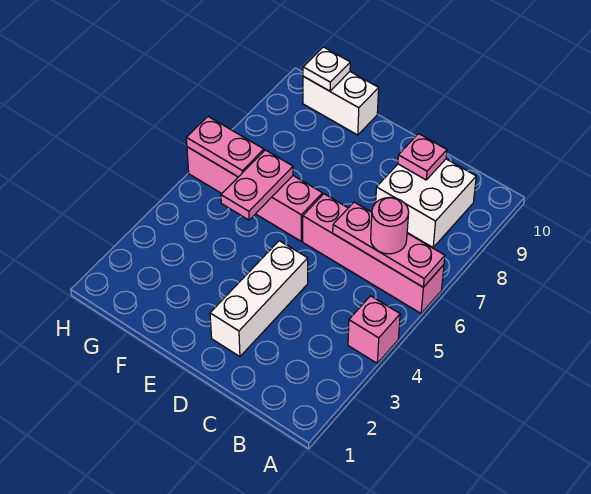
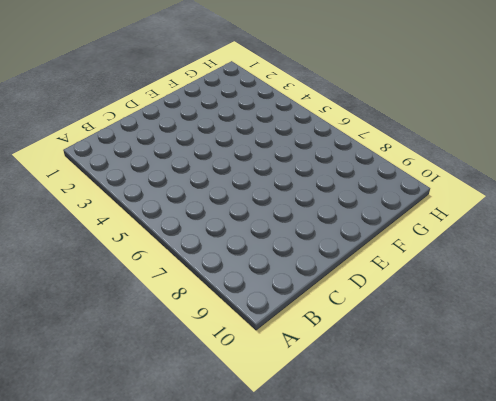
none -> pink brick A4 level 1
none -> pink brick A6:D6 level 1
none -> white brick B8:C9 level 1

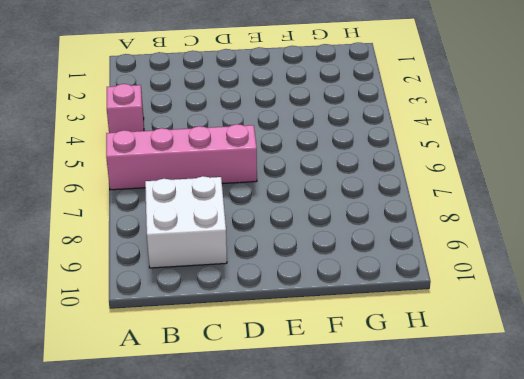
none -> white brick D2:D4 level 1
none -> pink brick E6:H6 level 1
none -> white brick F10:G10 level 1

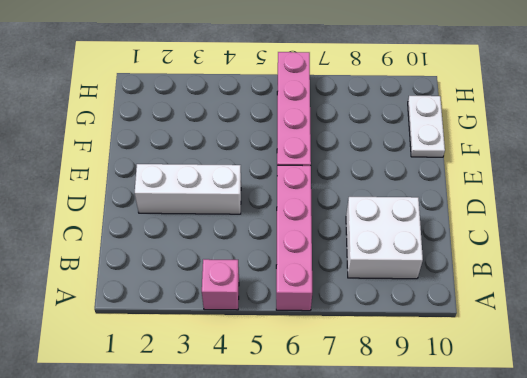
white plate F10:G10 level 1 -> white brick F10:G10 level 1
none -> pink plate A6:C6 level 2
none -> pink plate C9 level 2
none -> pink plate F5:F6 level 2

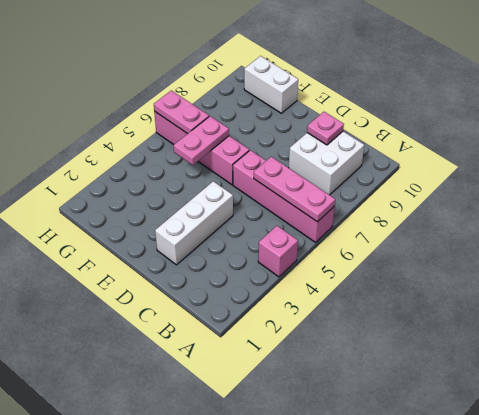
none -> white plate G10 level 2
none -> pink round brick B6 level 3

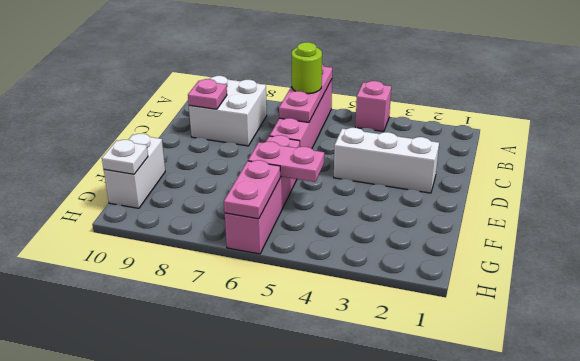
lime round brick B6 level 3 -> pink round brick B6 level 3

